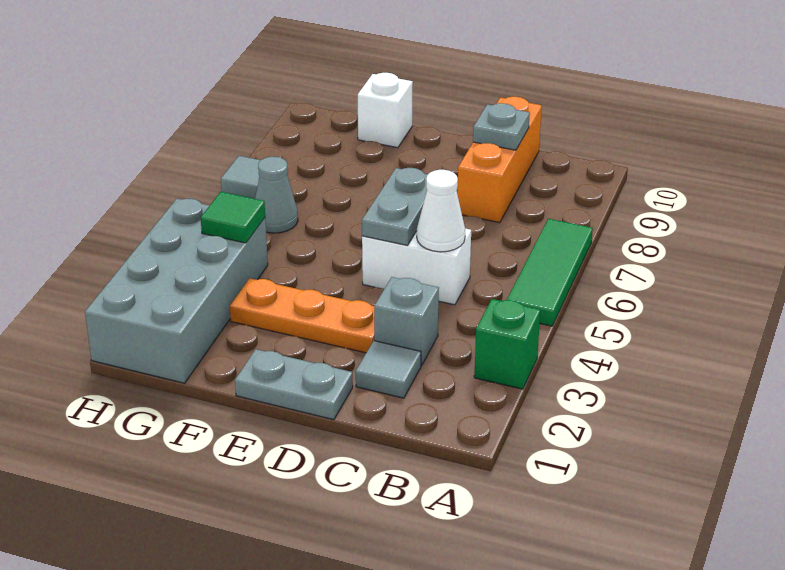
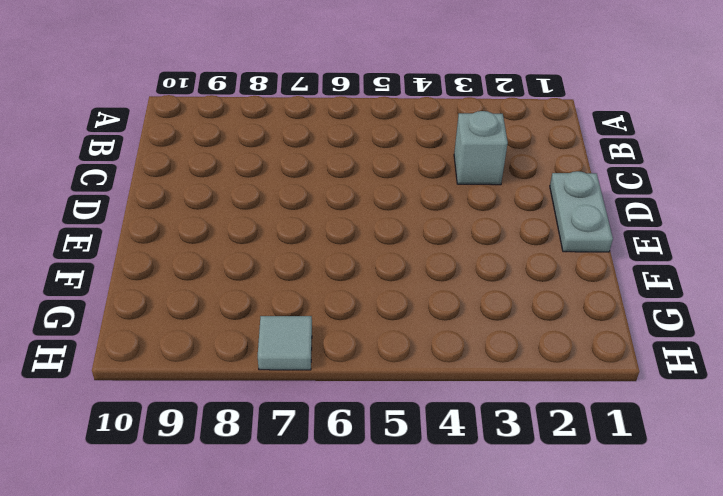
none -> green brick A3 level 1
none -> green tile A5:A7 level 1
none -> grey tile C2 level 1

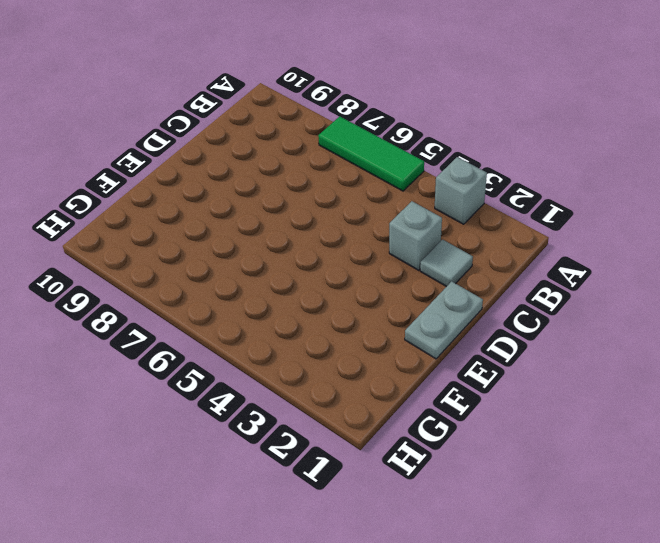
grey brick A3 level 1 -> green brick A3 level 1
none -> white brick C5:D5 level 1
none -> orange brick C8:C10 level 1
none -> orange plate D3:F3 level 1

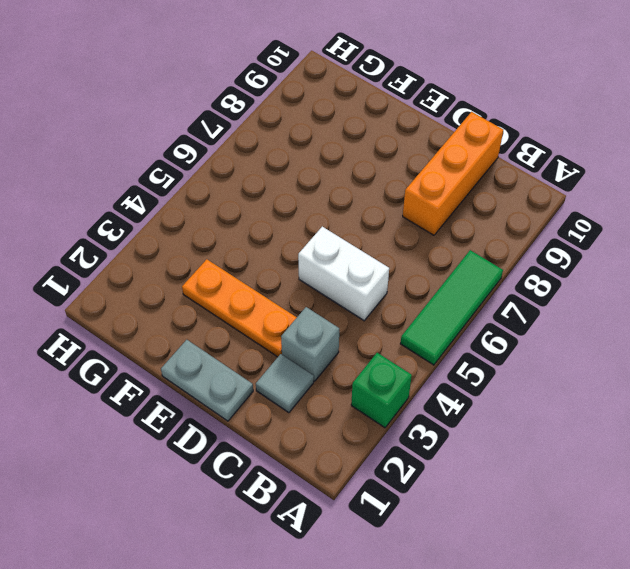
none -> white brick F10 level 1
none -> grey brick G1:H4 level 1
none -> grey cone G6 level 1

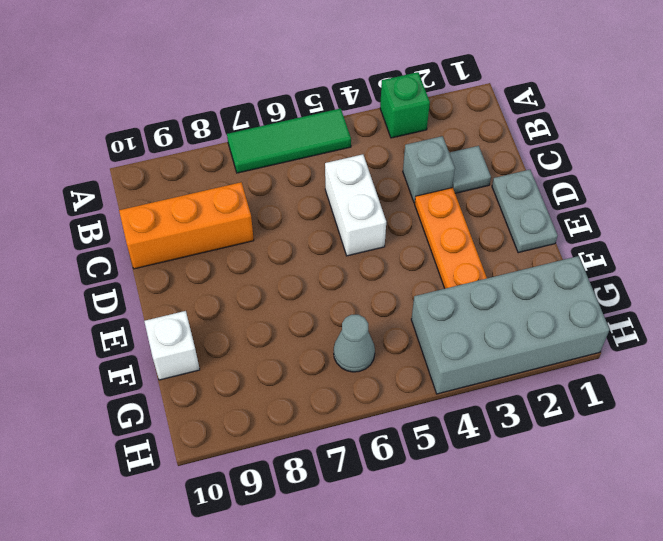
none -> grey tile H7 level 1
none -> white cone C5 level 2
none -> grey plate C9 level 2

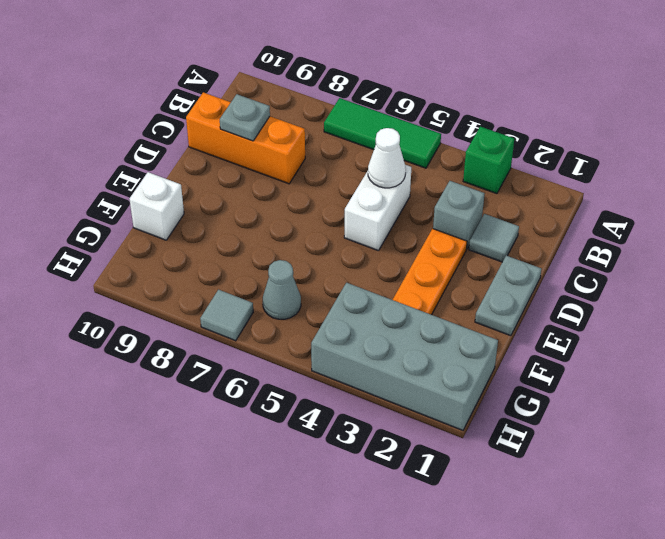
none -> grey plate D5:D6 level 2
none -> green tile G4 level 2

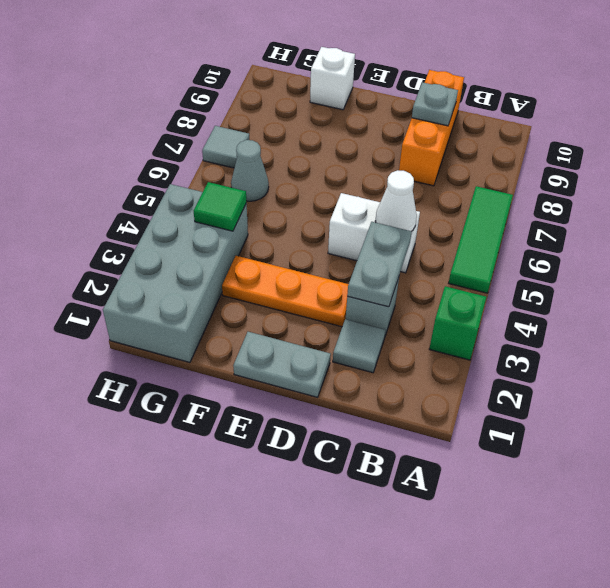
grey plate C3:C4 level 2 -> grey plate D5:D6 level 2

